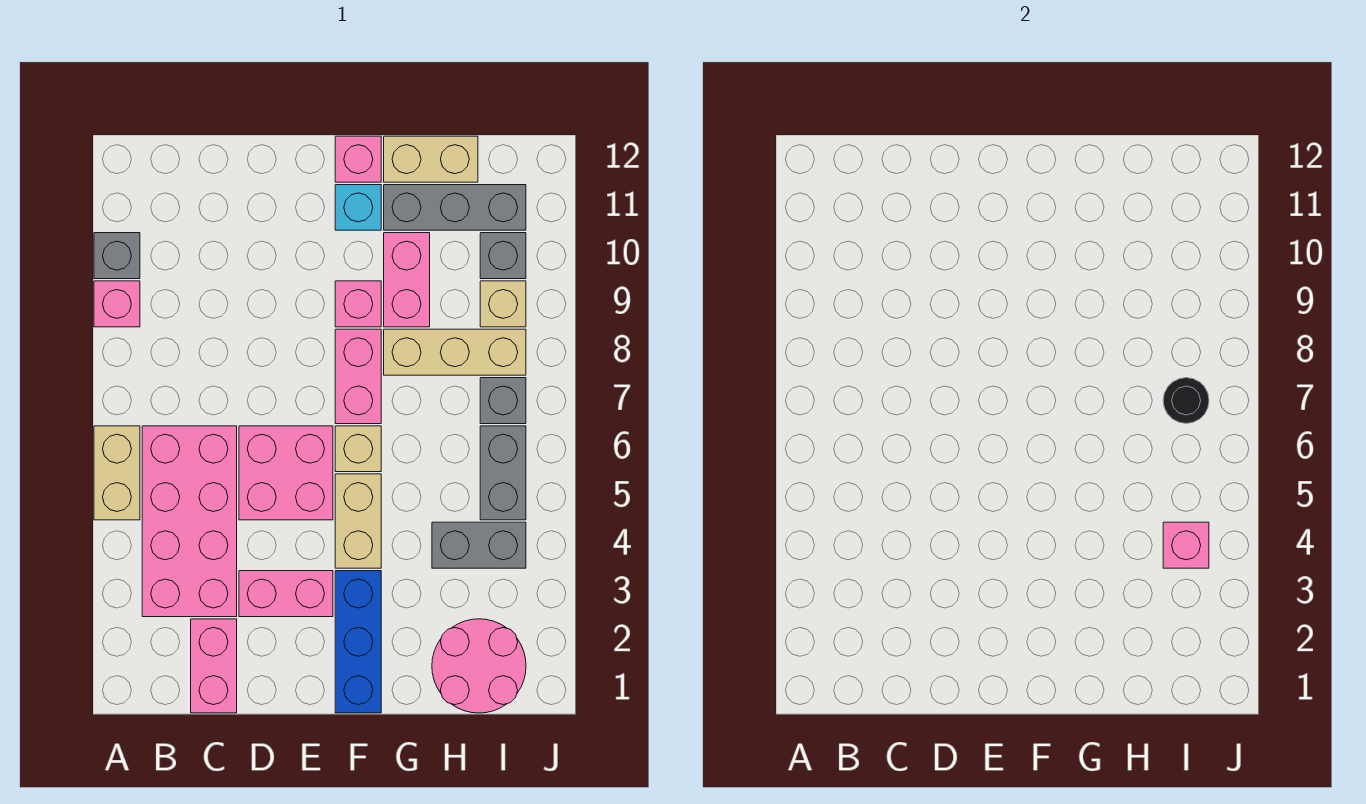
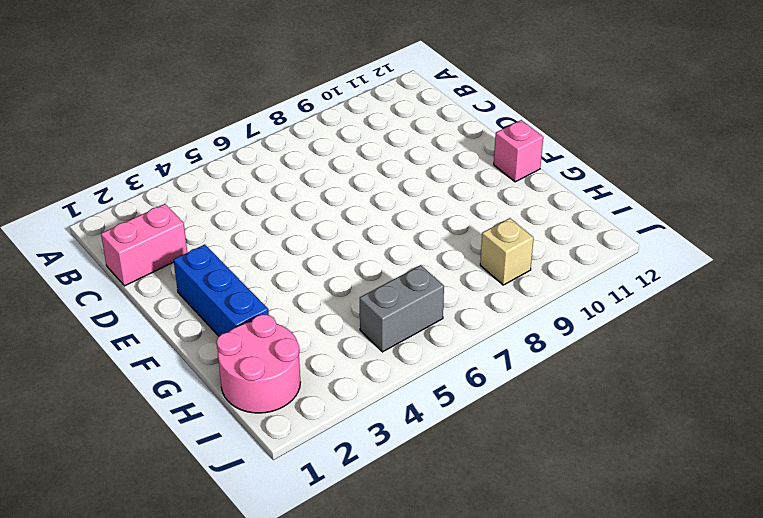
blue brick E2:G2 level 1 -> blue brick F1:F3 level 1
none -> tan brick A5:A6 level 1
none -> pink brick A9 level 1
none -> grey brick A10 level 1

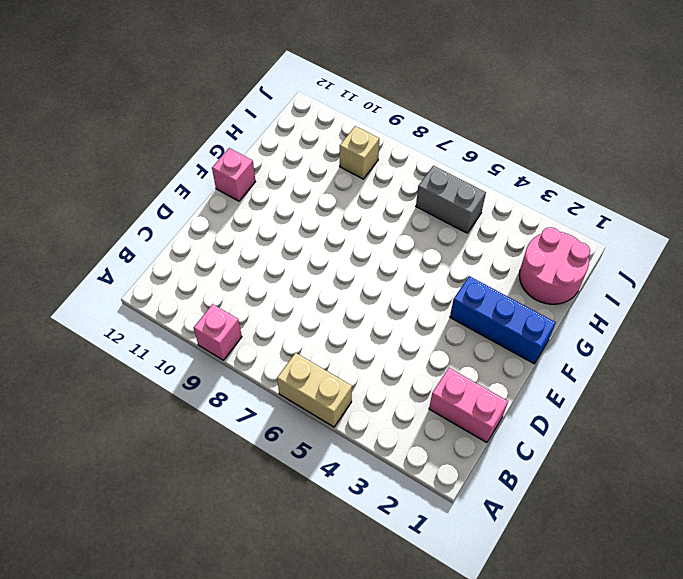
none -> grey brick A10 level 1
none -> pink brick B3:C6 level 1
none -> pink brick D3:E3 level 1

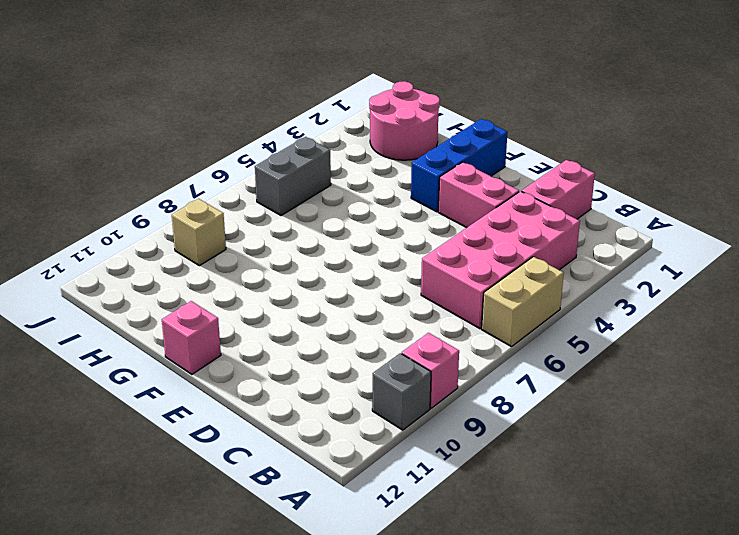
none -> pink brick D5:E6 level 1
none -> tan brick F4:F5 level 1
none -> tan brick F6 level 1

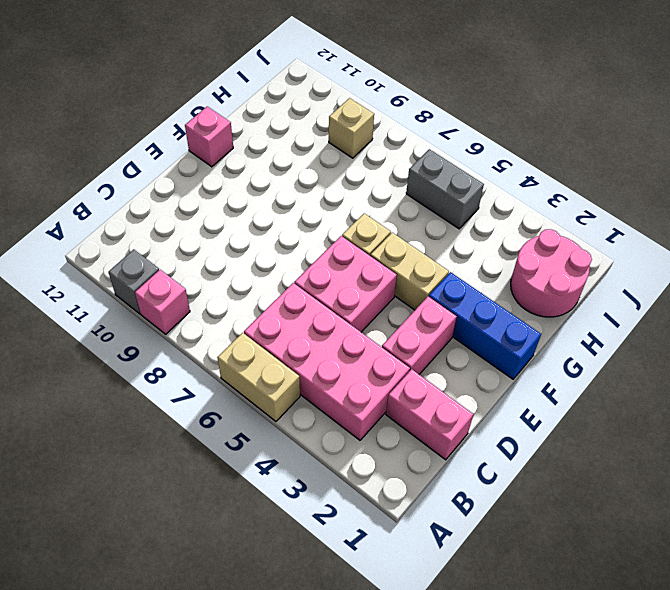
none -> pink brick F7:F8 level 1
none -> pink brick F9 level 1
none -> cyan brick F11 level 1

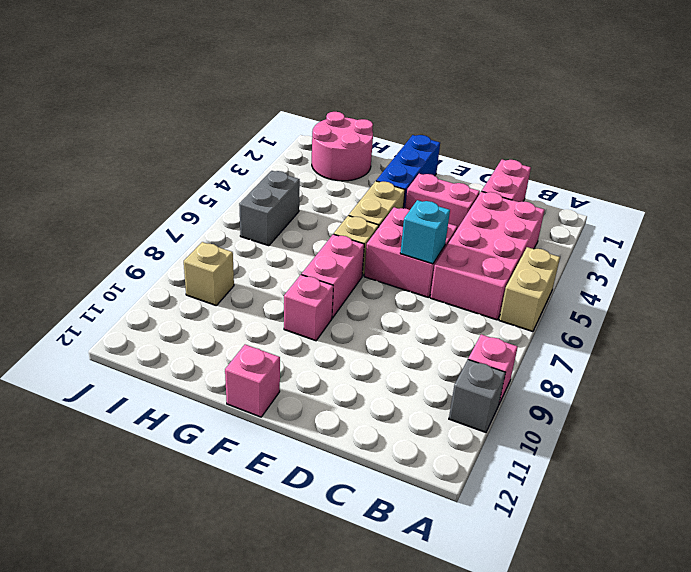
cyan brick D6 level 2 -> cyan brick F11 level 1
none -> tan brick G8:I8 level 1
none -> pink brick G9:G10 level 1
none -> grey brick G11:I11 level 1

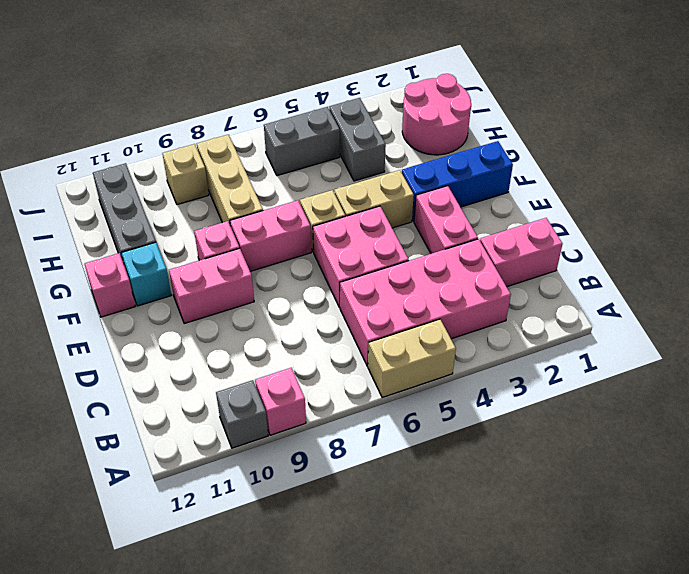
pink brick E9:E10 level 1 -> pink brick G9:G10 level 1
none -> tan brick G12:H12 level 1
none -> grey brick I7 level 1
none -> grey brick I10 level 1

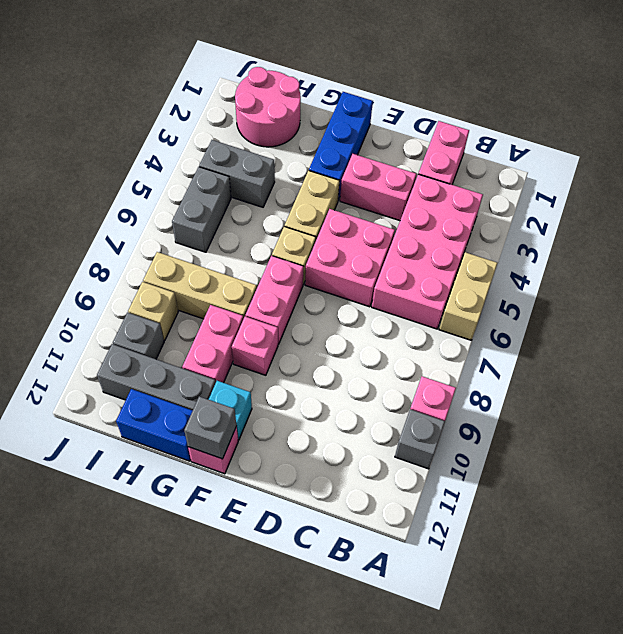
grey brick F12 level 2 -> grey brick I7 level 1
blue brick G12:H12 level 1 -> tan brick G12:H12 level 1
none -> pink brick I4 level 2
none -> black round brick I7 level 2

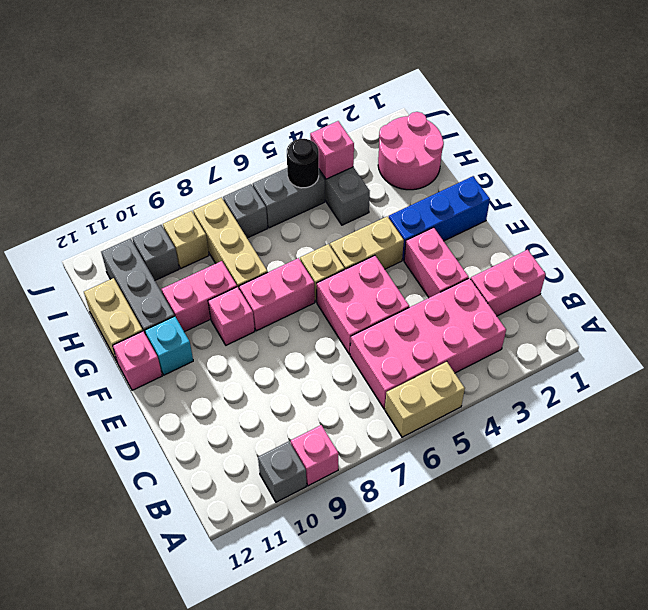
black round brick I5 level 2 -> black round brick I7 level 2

